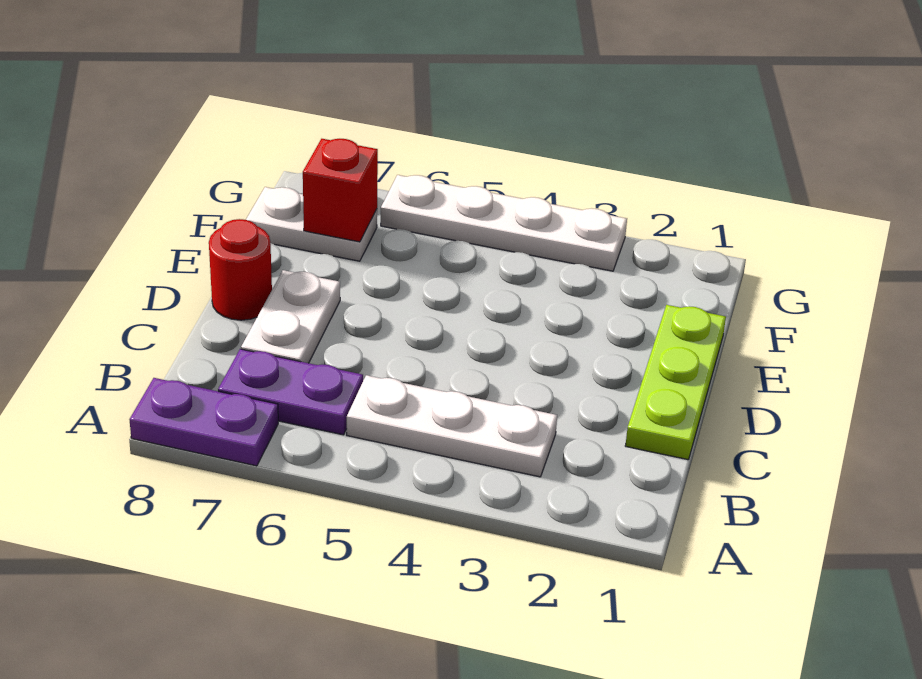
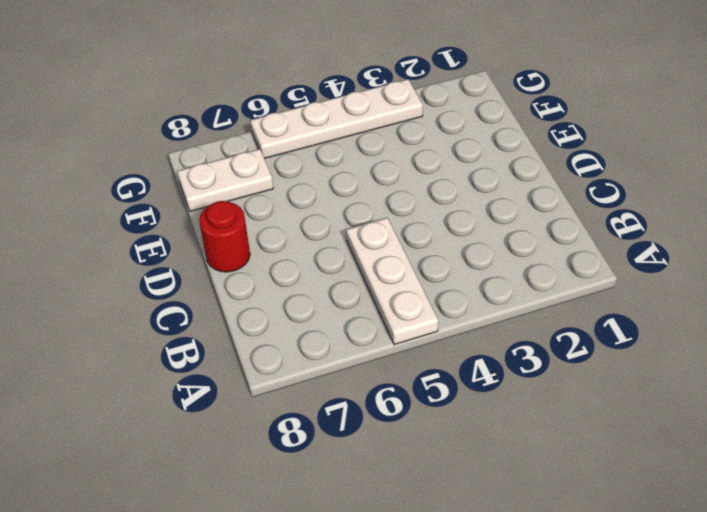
white plate A5:C5 level 1 -> white plate B3:B5 level 1
none -> purple plate A7:A8 level 1
none -> purple plate B6:B7 level 1

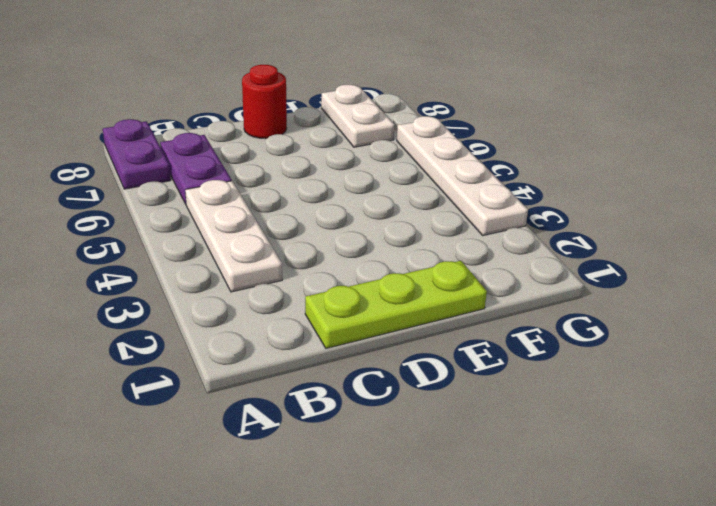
none -> white plate C7:D7 level 1
none -> red brick F7 level 2

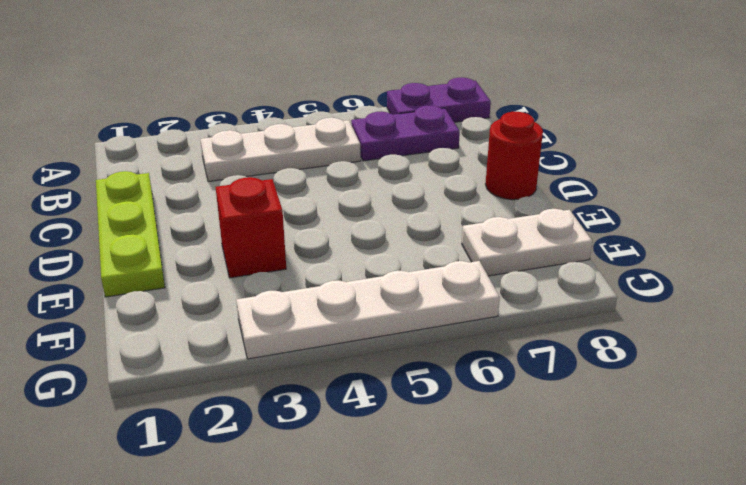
red brick E3 level 1 -> red brick F7 level 2
none -> white plate C7:D7 level 1

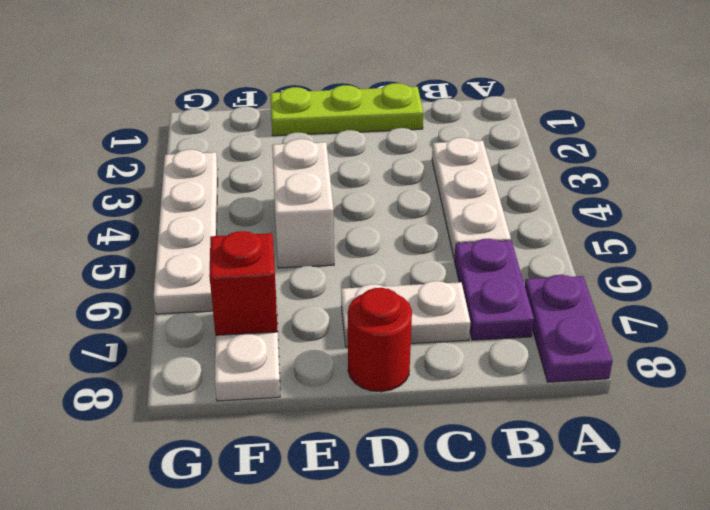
white brick E4:E5 level 1 -> none

